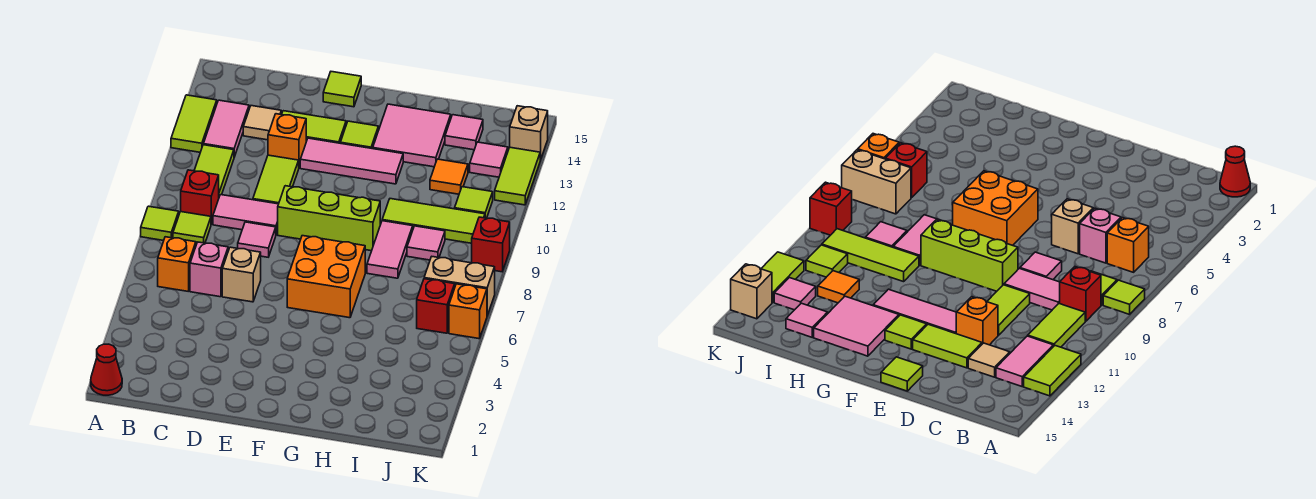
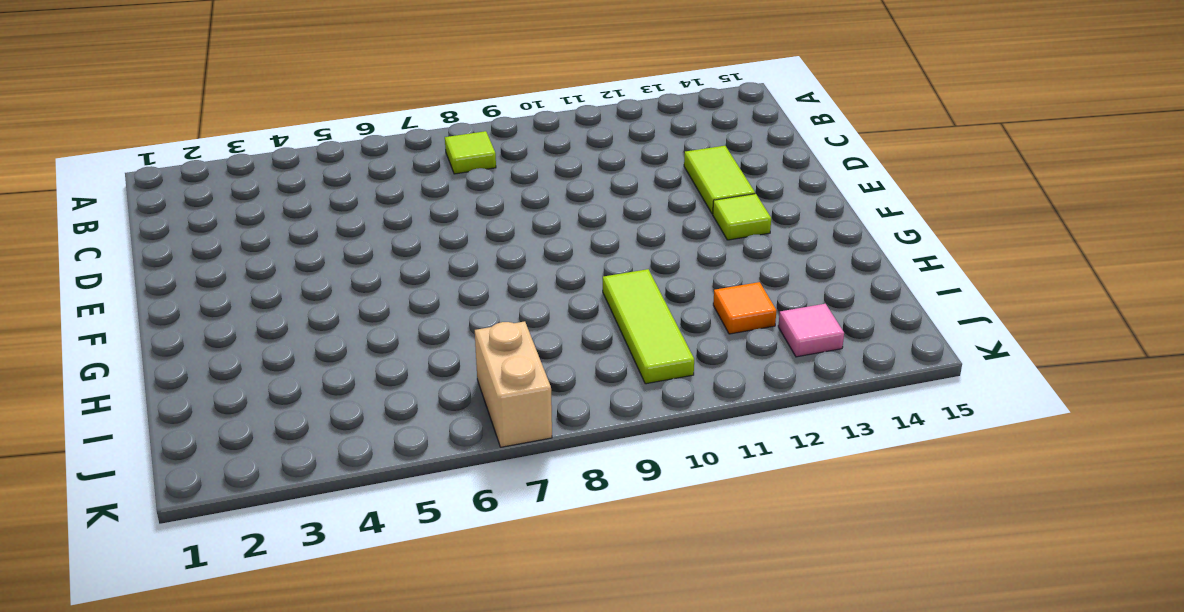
none -> red cone A1 level 1
none -> lime tile A8 level 1
none -> lime tile A12:A13 level 1
none -> orange brick B6 level 1

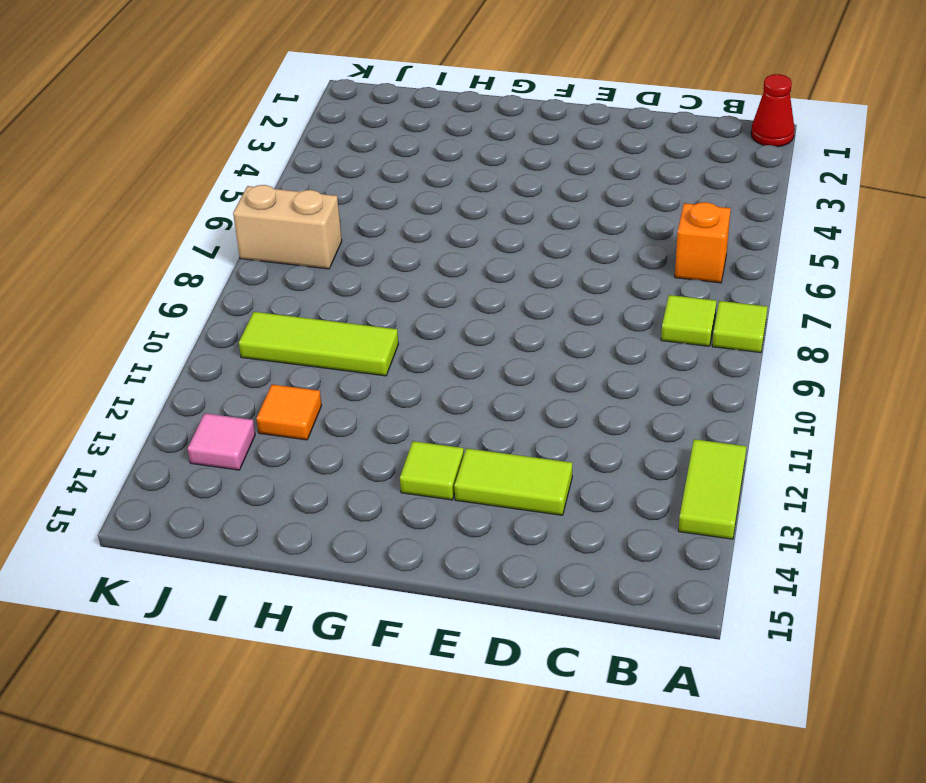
none -> red brick B9 level 1
none -> lime tile B10:B11 level 1
none -> pink tile B12:B13 level 1
none -> pink brick C6 level 1

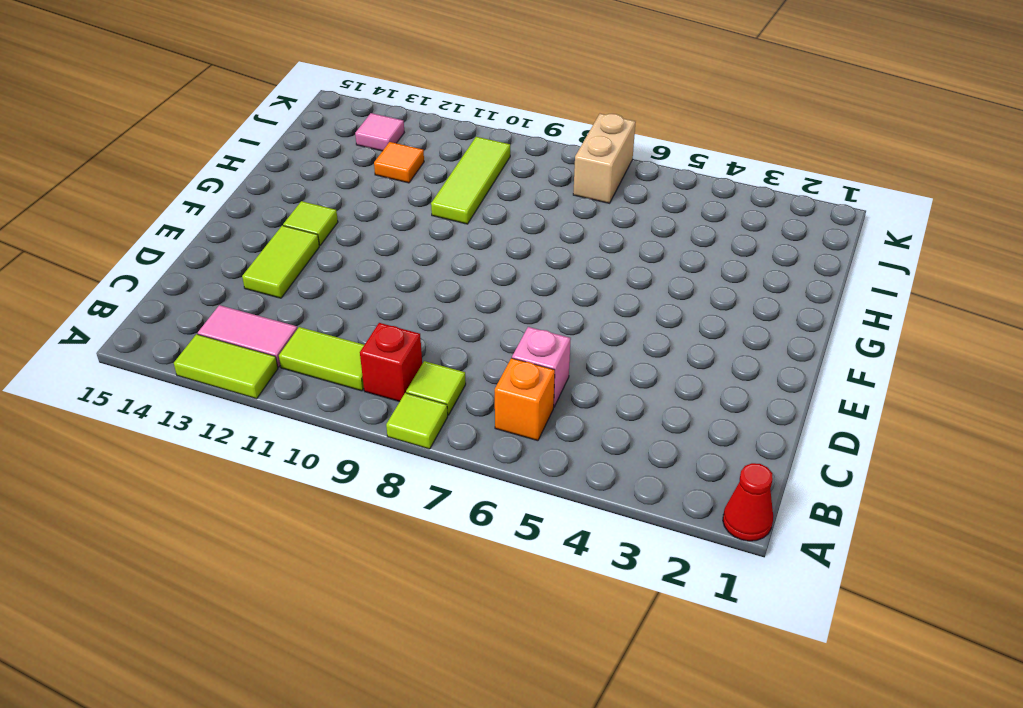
none -> pink tile C9:D9 level 1
none -> tan tile C13 level 1
none -> tan brick D6 level 1
none -> pink tile D8 level 1

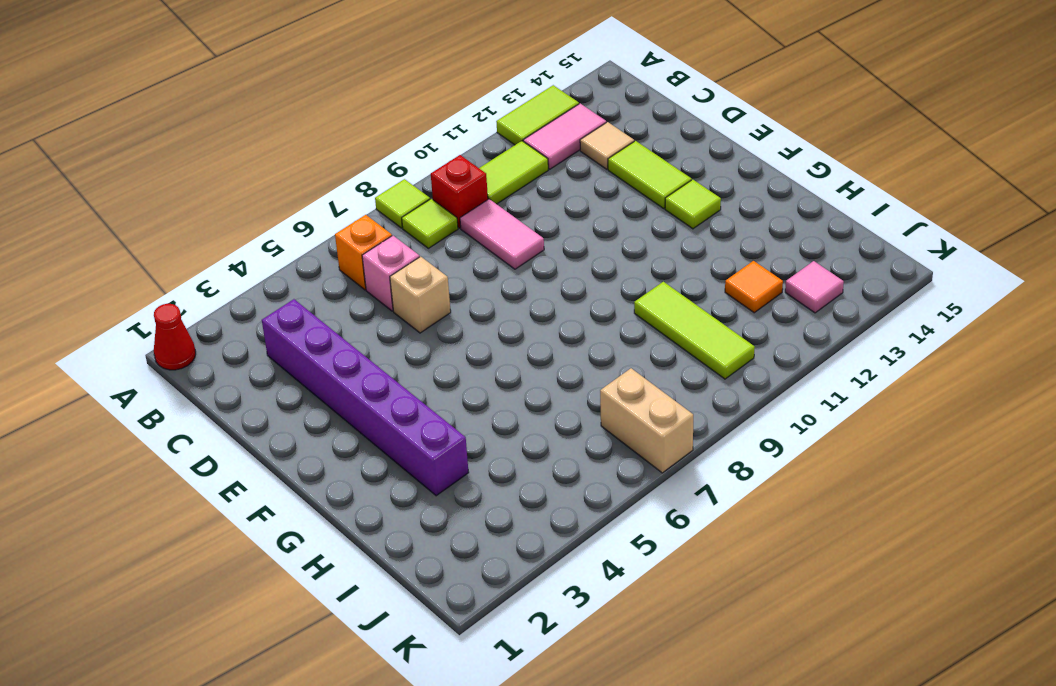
purple brick C3:H3 level 1 -> none
none -> pink tile D8 level 1
none -> lime tile D10:D11 level 1
none -> orange brick D12 level 1
none -> lime brick E9:G9 level 1

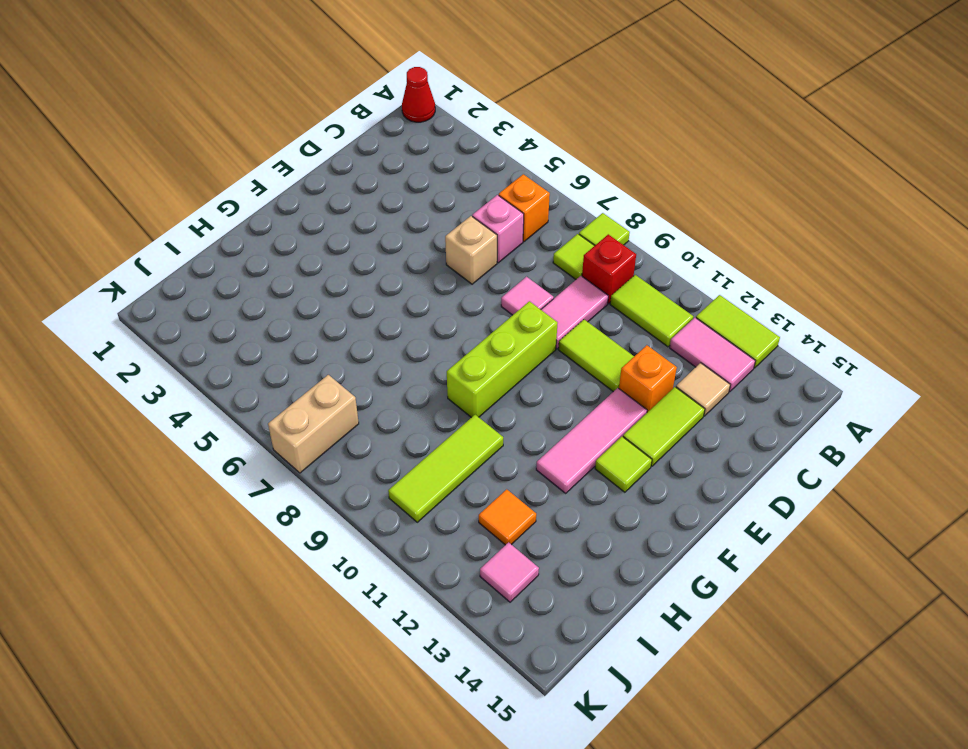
none -> lime tile E15 level 1
none -> orange brick F6:G7 level 1
none -> pink tile G13:H14 level 1
none -> pink tile H8:H9 level 1

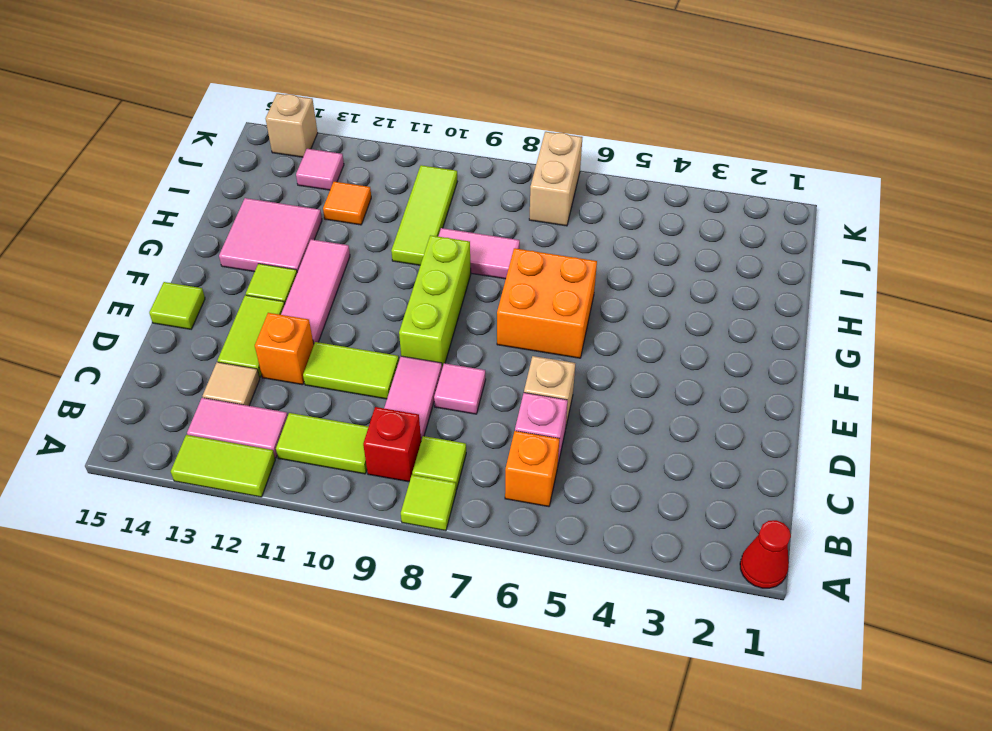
none -> pink tile I9 level 1
none -> pink tile I14 level 1
none -> red brick J6 level 1
none -> lime tile J11 level 1

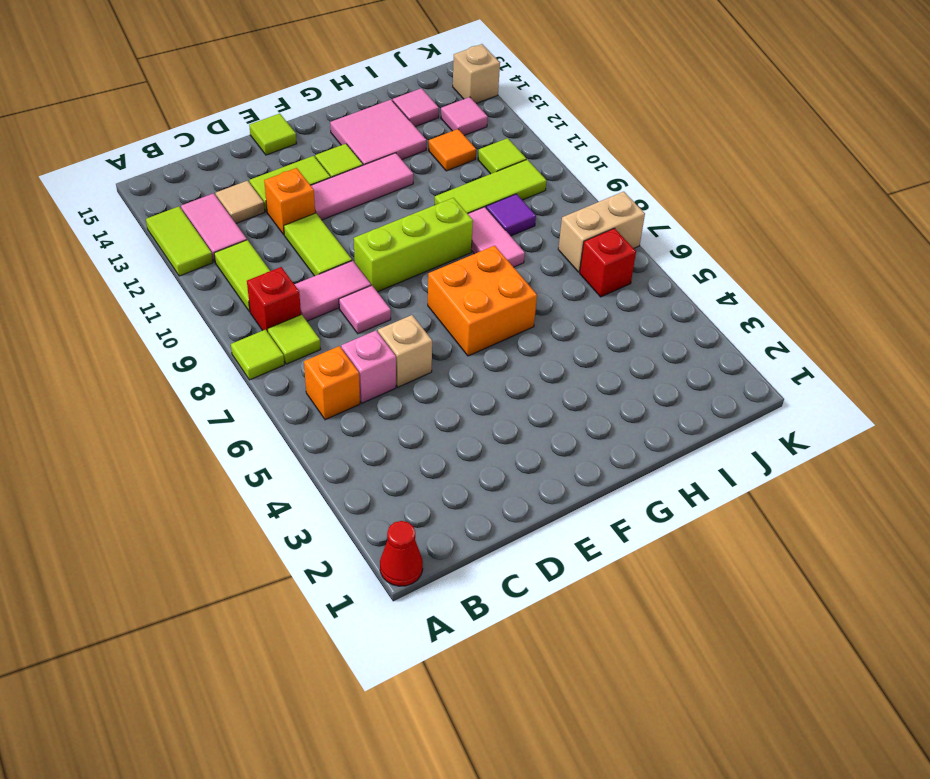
purple tile I9 level 1 -> pink tile I9 level 1
none -> orange brick K6 level 1
none -> red brick K9 level 1
none -> lime tile K12:K13 level 1

